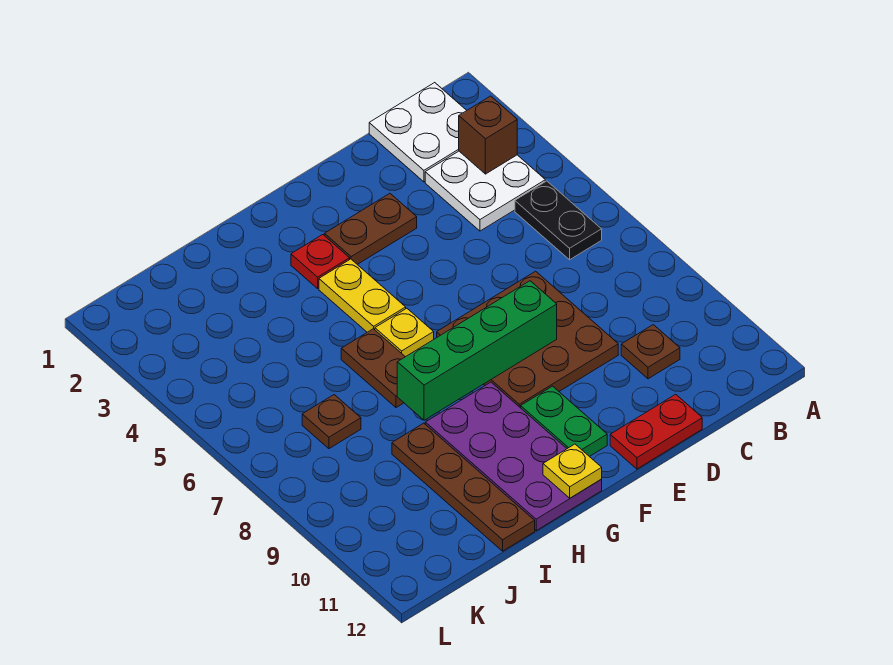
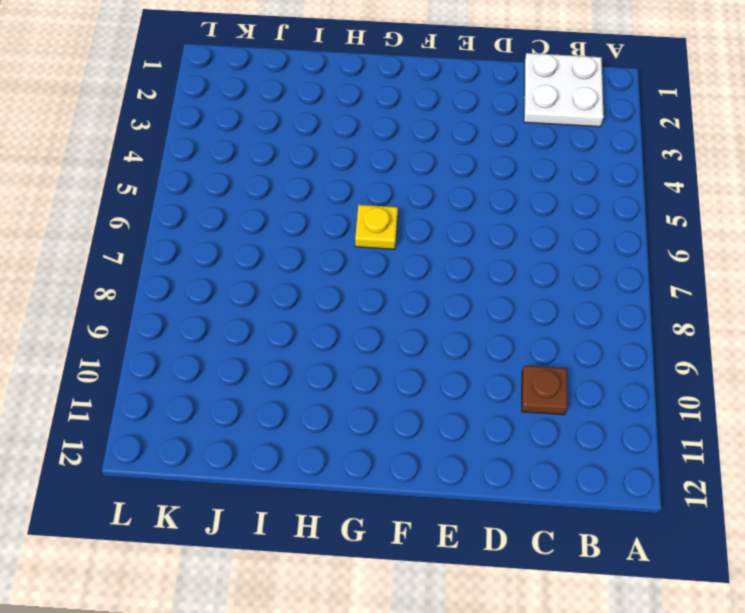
none -> white plate B3:C4 level 1
none -> black plate B5:B6 level 1
none -> brown plate D7:F9 level 1

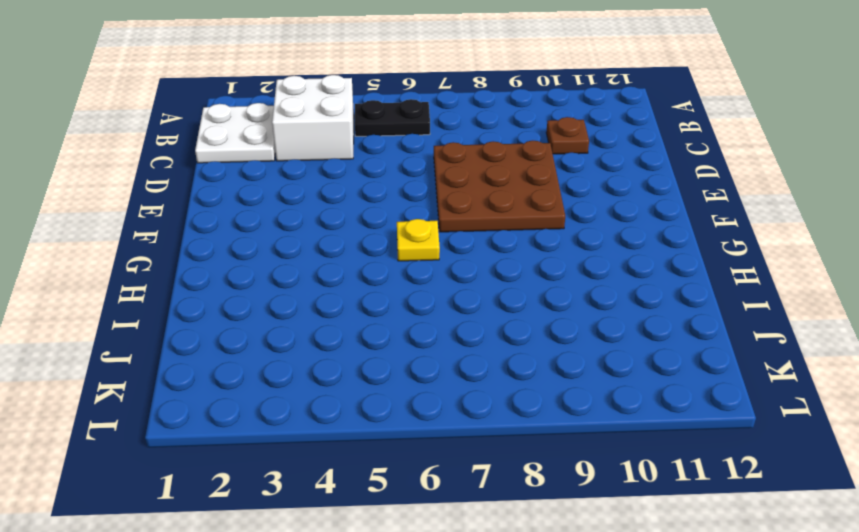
white brick B3:C4 level 1 -> white plate B3:C4 level 1
none -> red plate D12:E12 level 1
none -> brown plate E3:F3 level 1
none -> green plate F10:F11 level 1

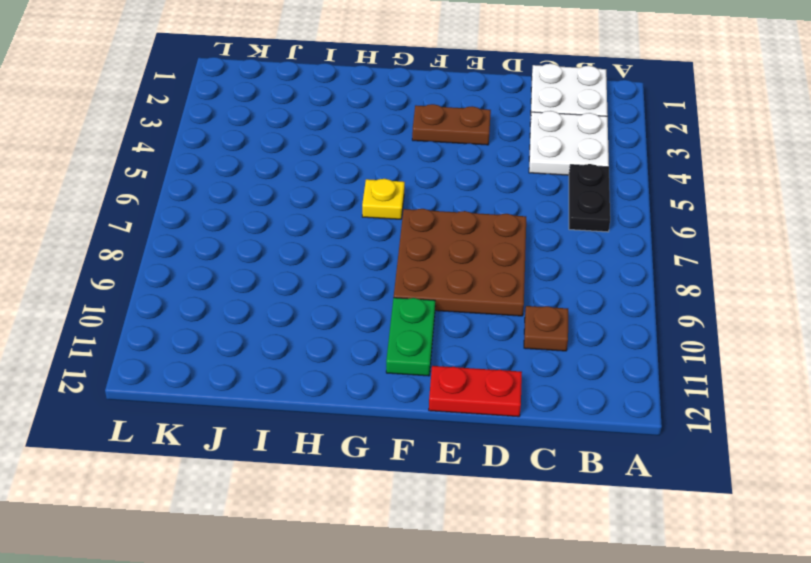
none -> red plate G3 level 1
none -> yellow plate G4:G5 level 1
none -> purple plate G9:H12 level 1

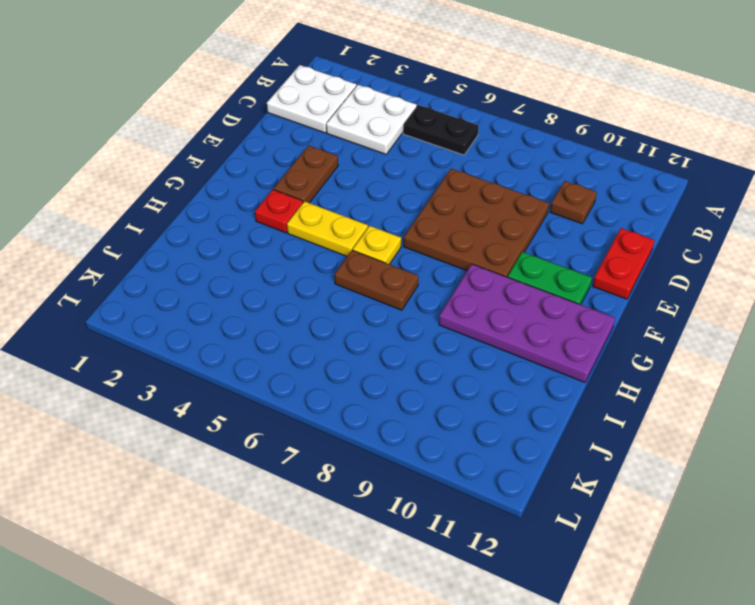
none -> brown plate I9:I12 level 1
none -> brown plate J7 level 1
none -> brown brick B3 level 2

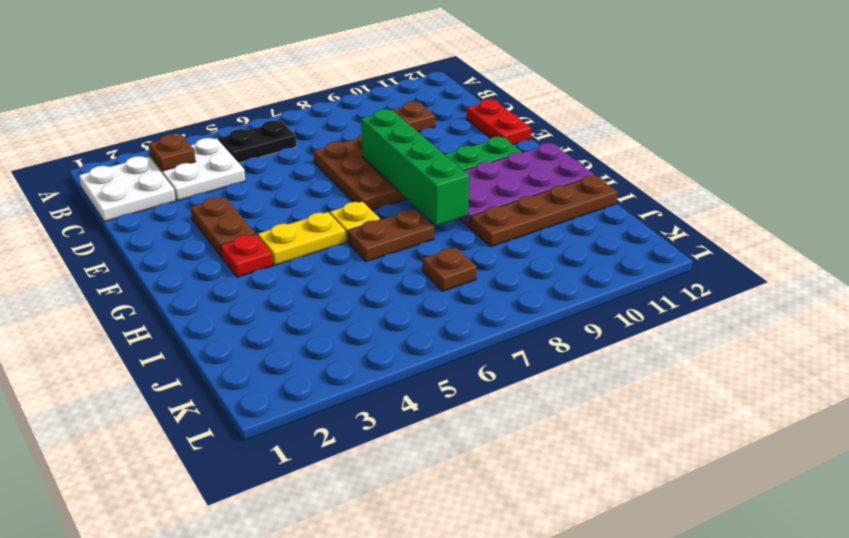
brown plate B3 level 2 -> brown brick B3 level 2
none -> yellow plate G12 level 2

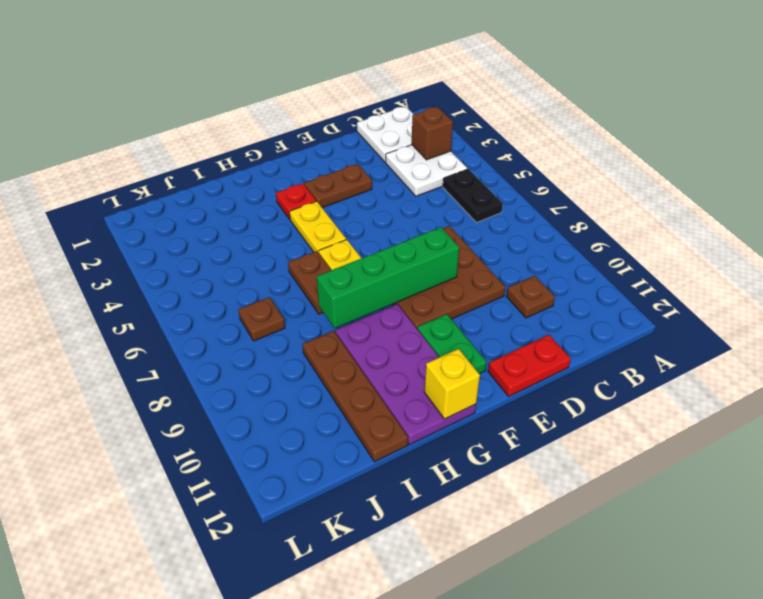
yellow brick G12 level 2 -> yellow plate G12 level 2

